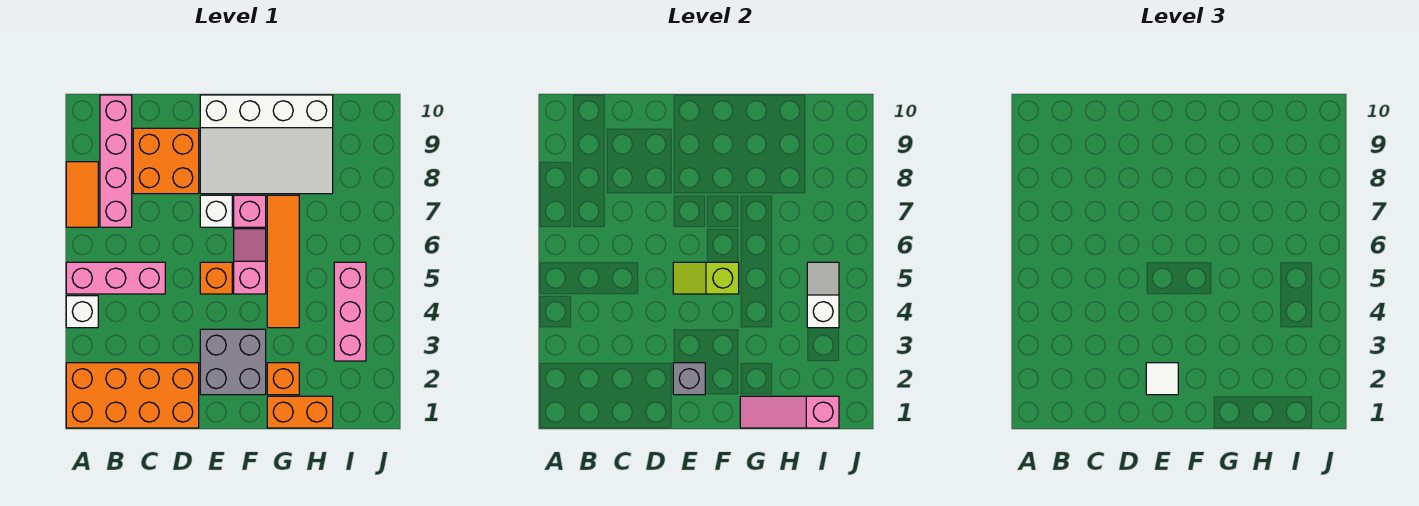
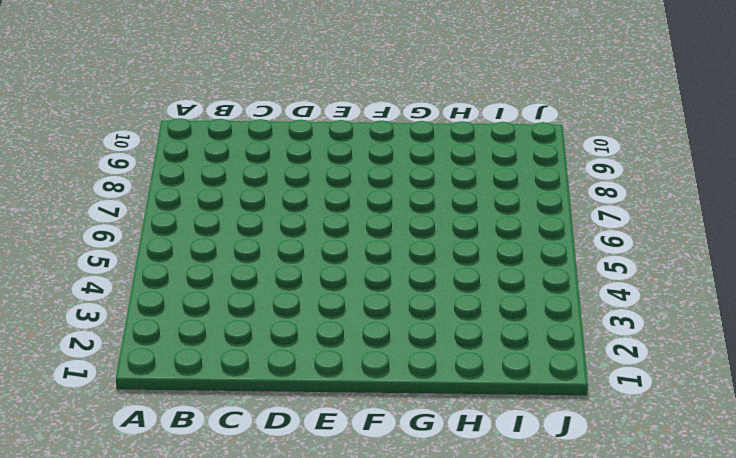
none -> orange brick A1:D2 level 1
none -> white brick A4 level 1
none -> pink brick A5:C5 level 1

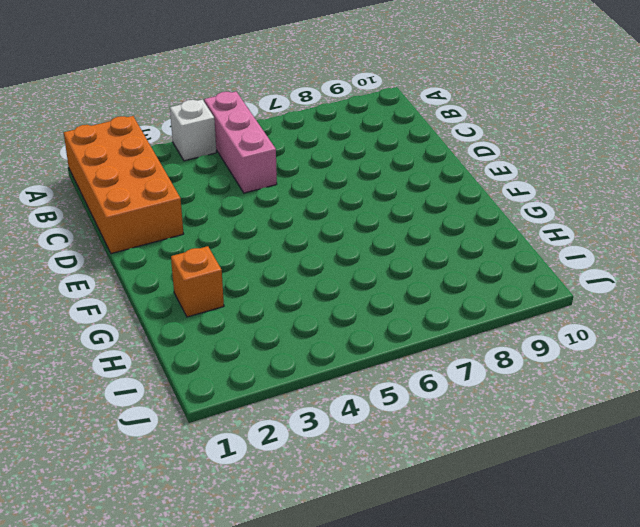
none -> orange tile A7:A8 level 1
none -> pink brick B7:B10 level 1
none -> orange brick C8:D9 level 1

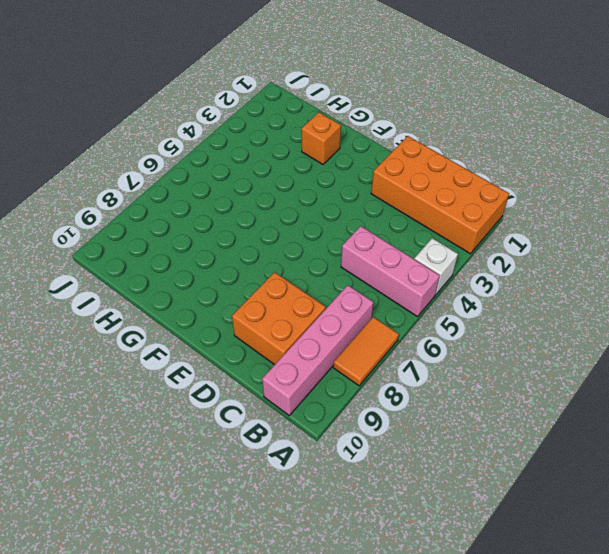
none -> grey brick E2:F3 level 1
none -> orange brick E5 level 1
none -> white brick E7 level 1

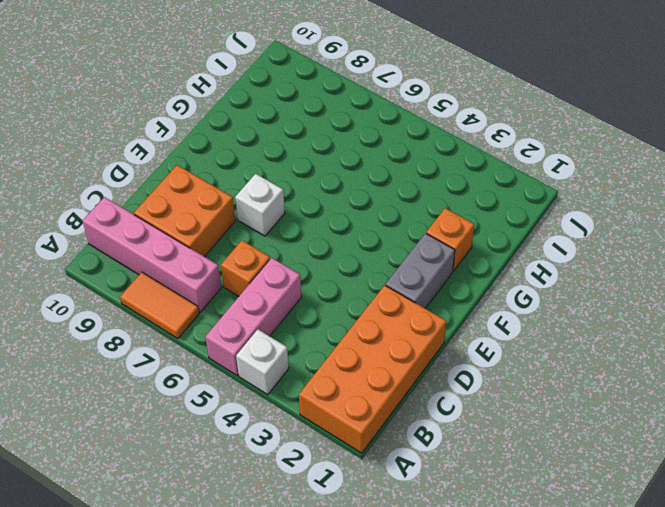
orange brick C6 level 1 -> orange brick E5 level 1
grey brick E2:F2 level 1 -> grey brick E2:F3 level 1
none -> white slope E8:H10 level 1 top 10
none -> pink slope F5:F6 level 1 top 5
none -> pink brick F7 level 1

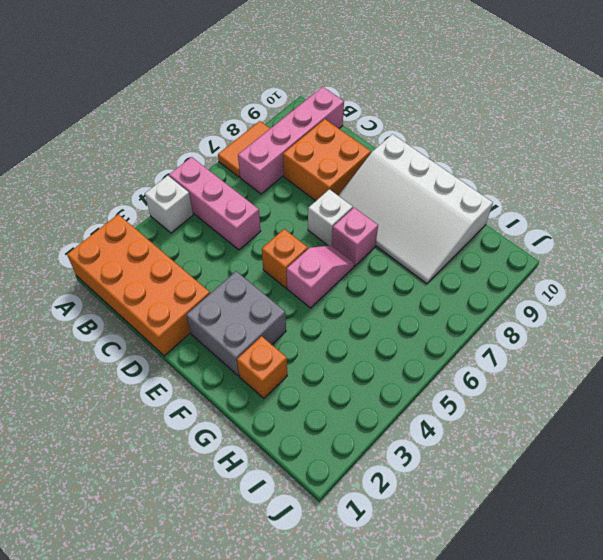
none -> orange brick G1:H1 level 1
none -> orange tile G4:G7 level 1
none -> pink brick I3:I5 level 1

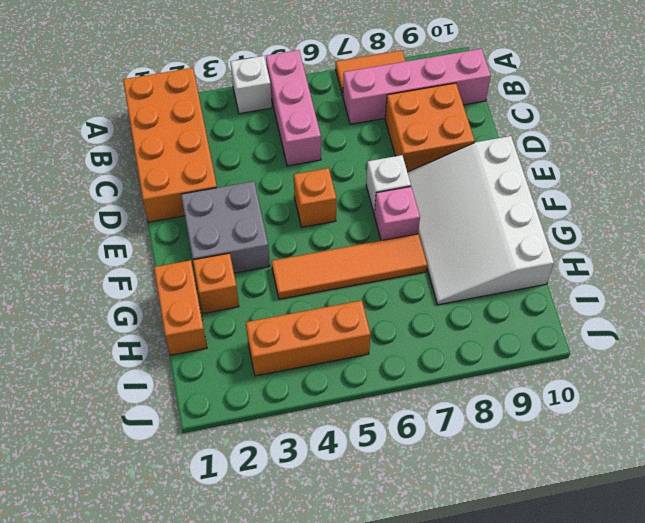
orange brick I3:I5 level 1 -> pink brick I3:I5 level 1
none -> pink slope F5:F6 level 1 top 5
none -> grey brick E2 level 2
none -> lime slope E5:F5 level 2 top F

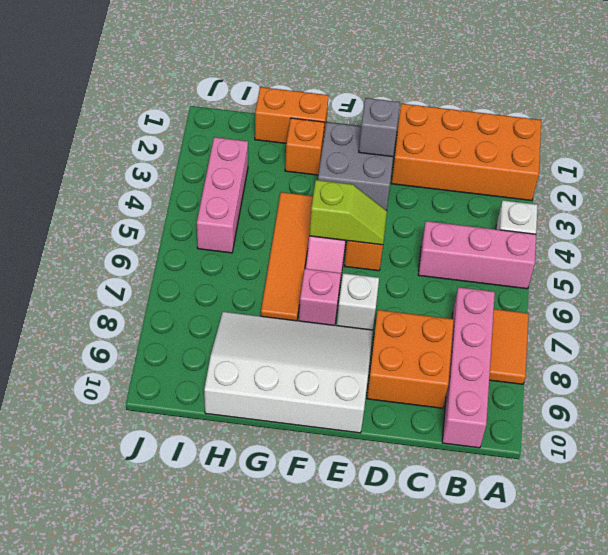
none -> pink slope G1:I1 level 2 top I
none -> white slope I4:I5 level 2 top 4
none -> white tile E2 level 3

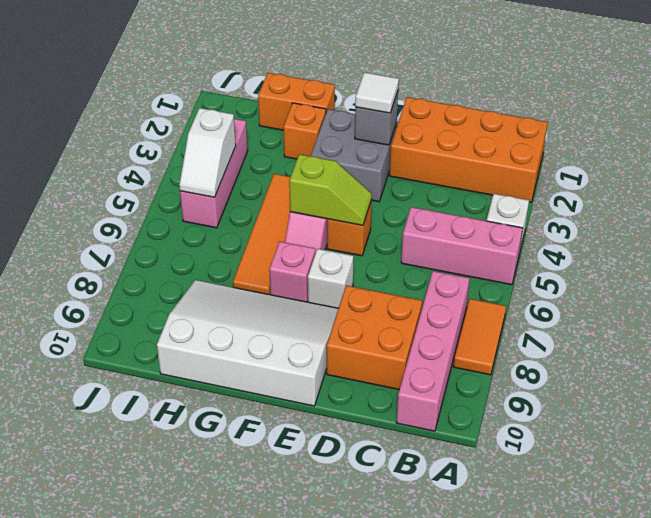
none -> pink slope G1:I1 level 2 top I

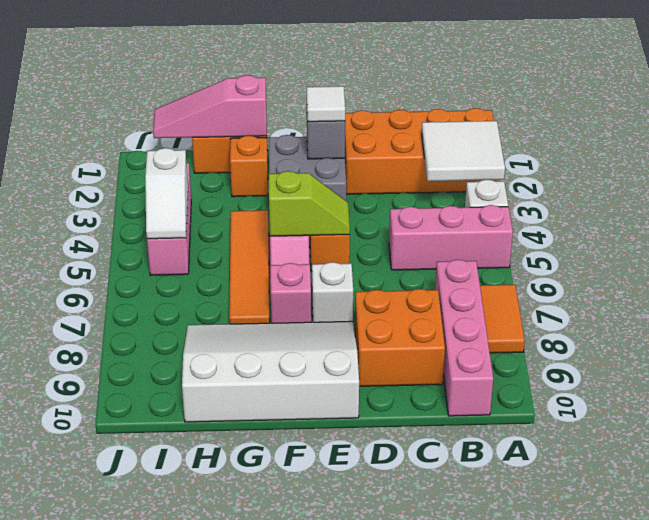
white tile A2:B3 level 2 -> none
pink slope G1:I1 level 2 top G -> pink slope G1:I1 level 2 top I

